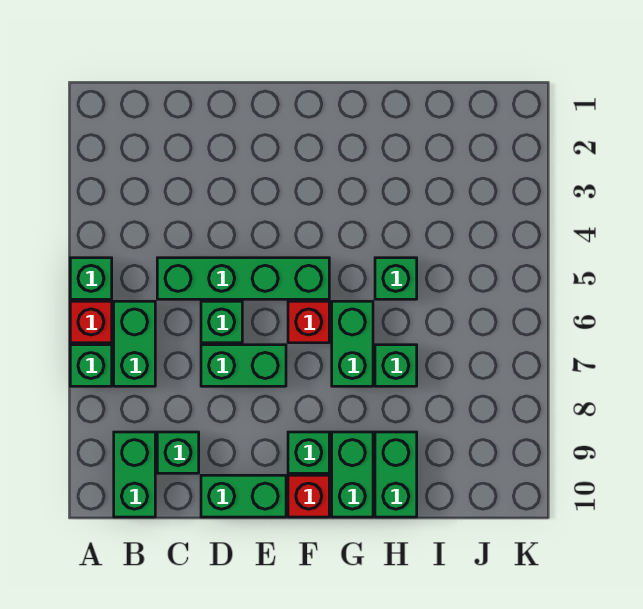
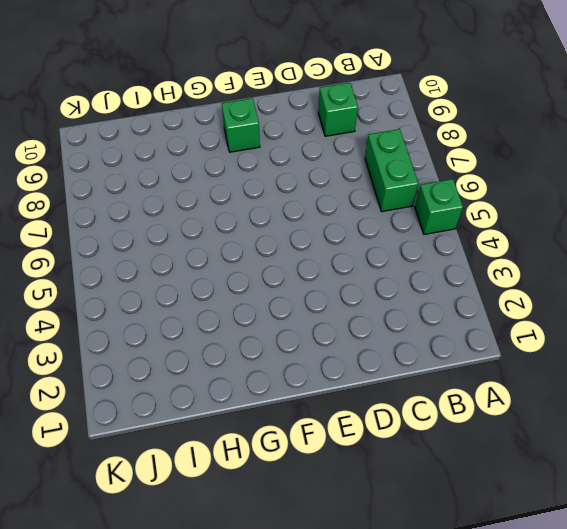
none -> red brick A6 level 1
none -> green brick A7 level 1
none -> green brick B9:B10 level 1

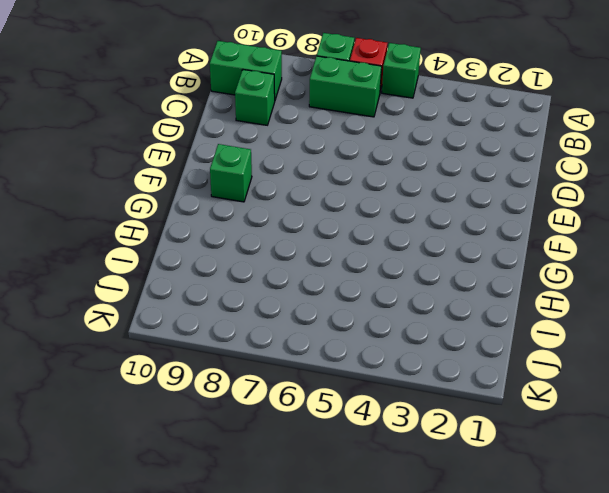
none -> green brick C5:F5 level 1
none -> green brick D6 level 1
none -> green brick D7:E7 level 1

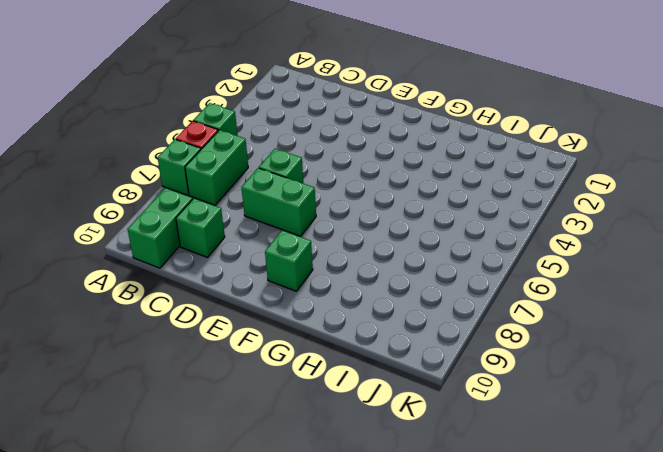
none -> green brick C5:F5 level 1
none -> green brick D10:E10 level 1
none -> red brick F6 level 1

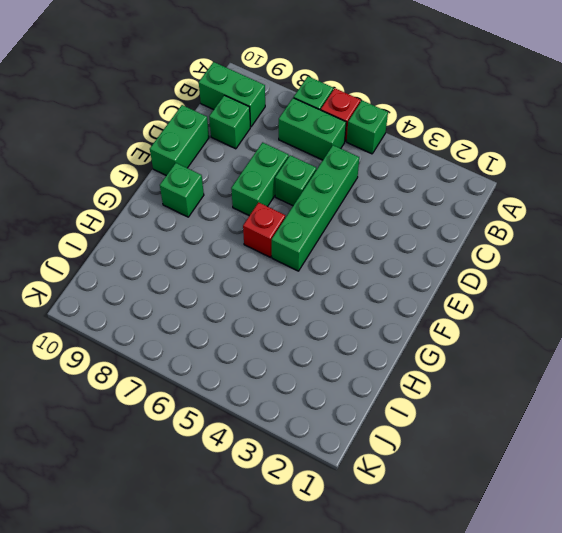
none -> red brick F10 level 1
none -> green brick G6:G7 level 1
none -> green brick G9:G10 level 1

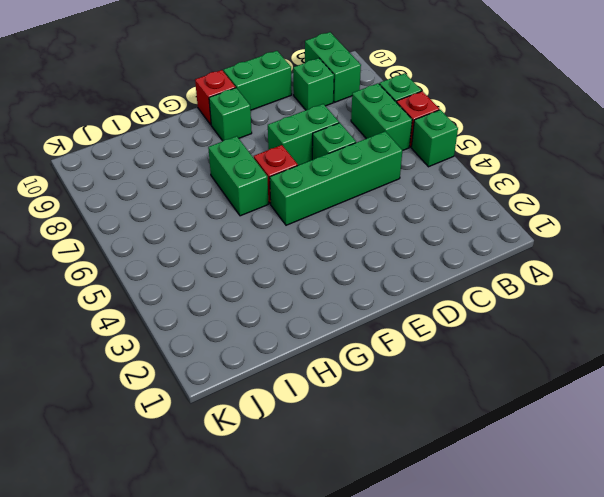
none -> green brick G9:G10 level 1
none -> green brick H5 level 1
none -> green brick H7 level 1

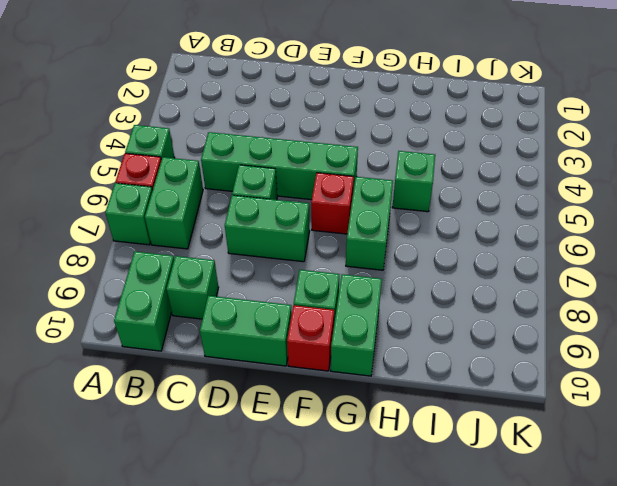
none -> green brick H7 level 1
none -> green brick H9:H10 level 1

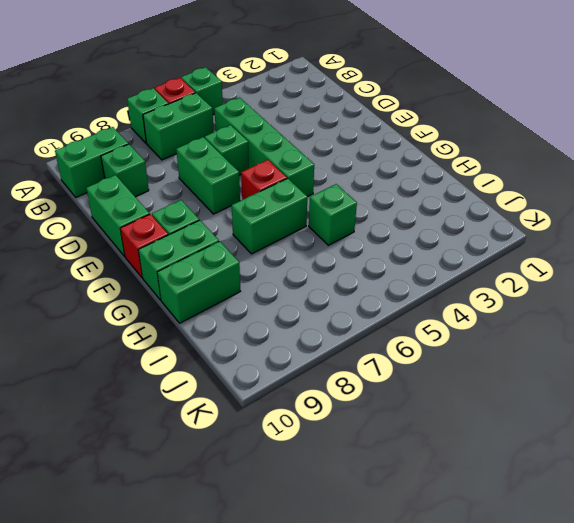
none -> green brick H7 level 1

